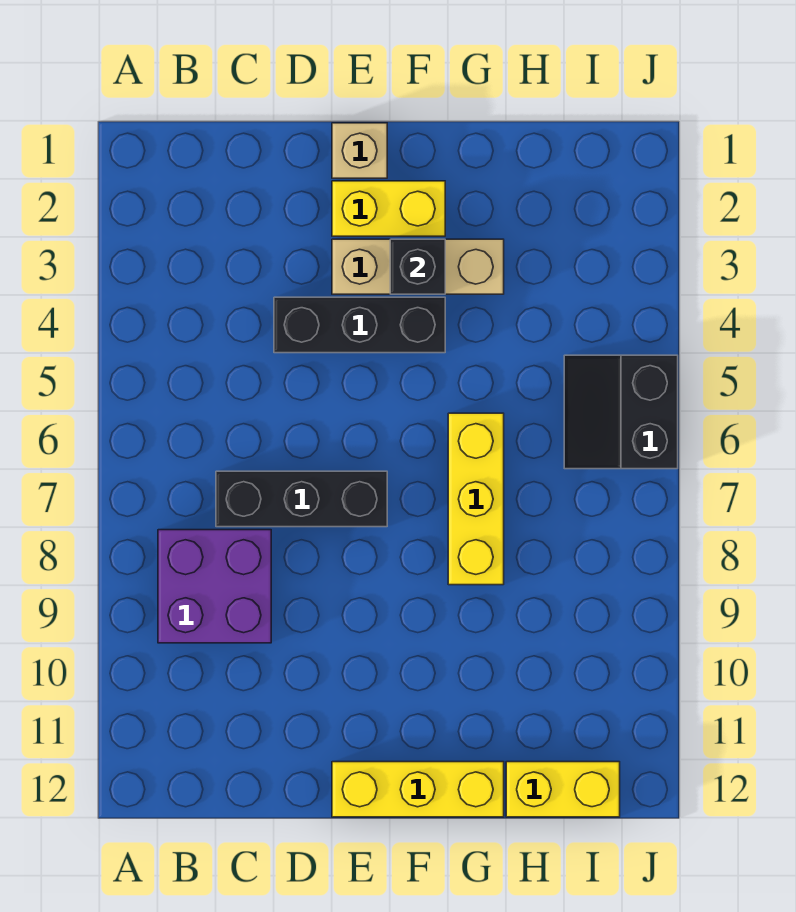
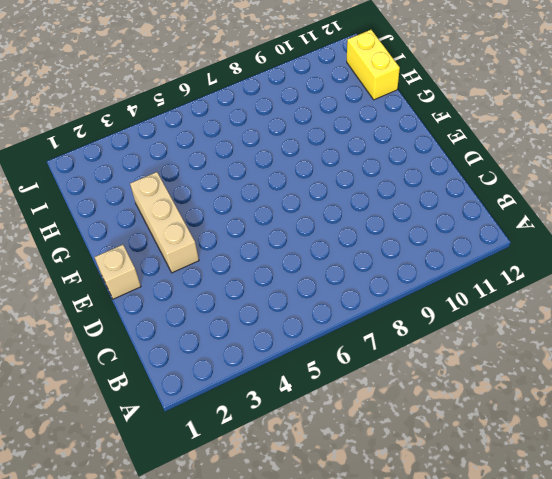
none -> purple brick B8:C9 level 1
none -> black brick C7:E7 level 1

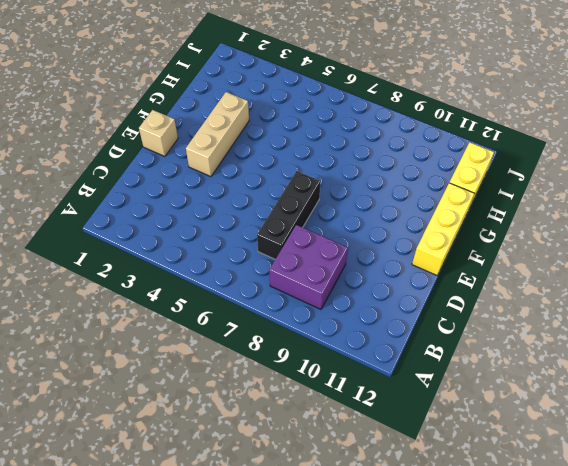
none -> black brick D4:F4 level 1
none -> yellow brick E2:F2 level 1

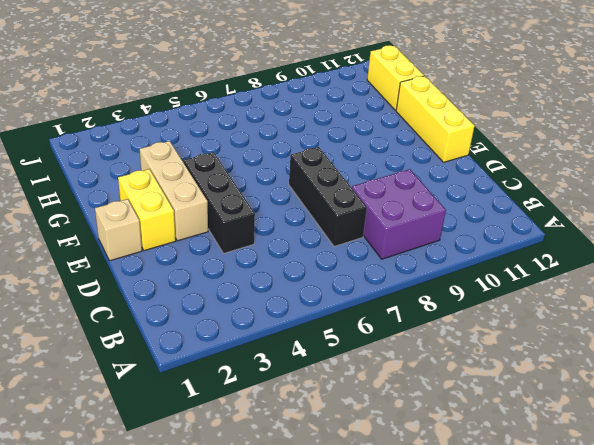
none -> yellow brick G6:G8 level 1
none -> black slope I5:J6 level 1 top J

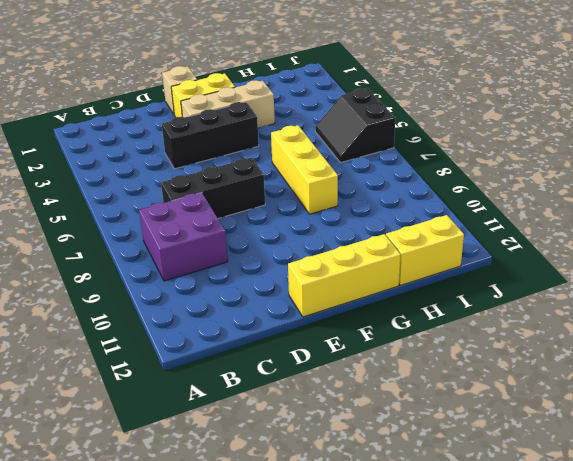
none -> black brick F3 level 2

